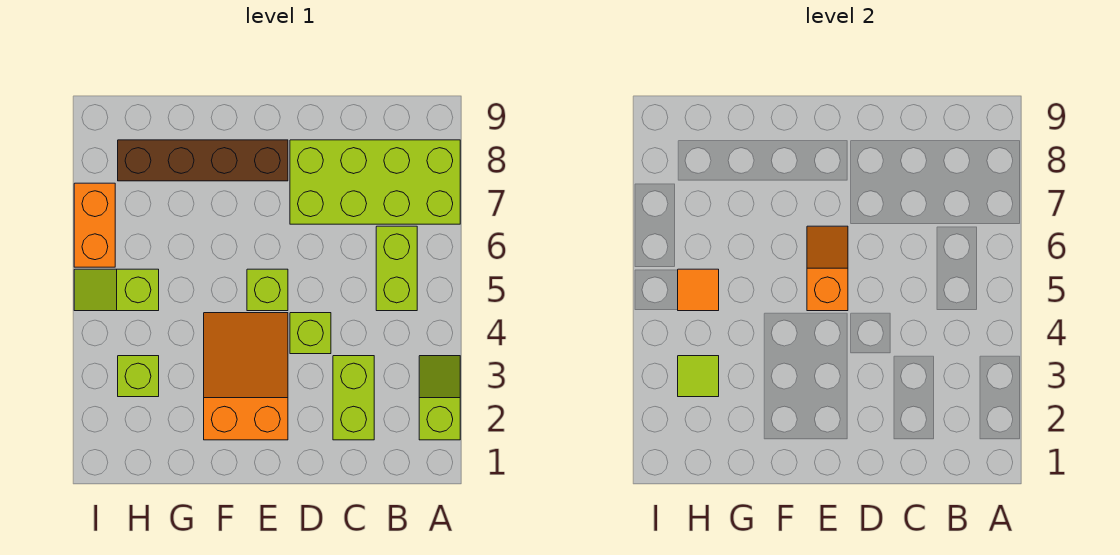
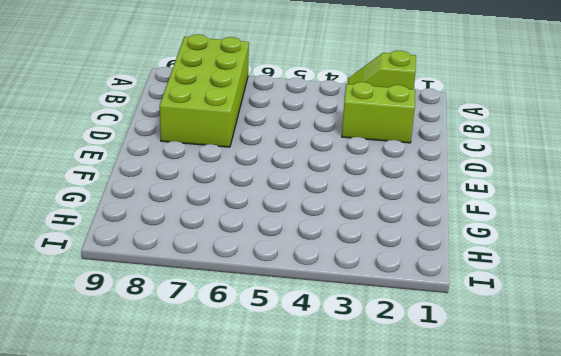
none -> lime brick B5:B6 level 1
none -> lime brick D4 level 1
none -> orange slope E2:F4 level 1 top 2

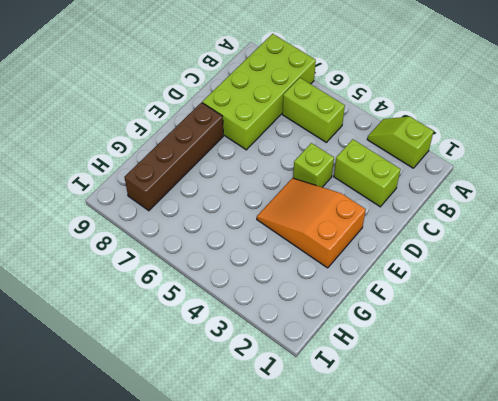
none -> lime brick E5 level 1
none -> lime brick H3 level 1
none -> lime slope H5:I5 level 1 top H

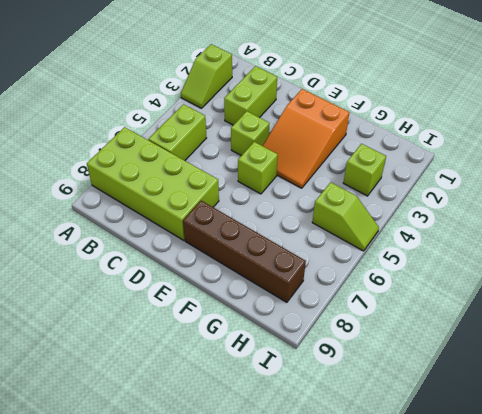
none -> orange brick I6:I7 level 1
none -> orange slope E5:E6 level 2 top 5
none -> lime tile H3 level 2

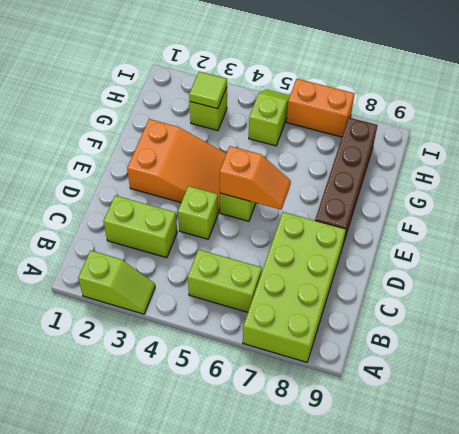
none -> orange tile H5 level 2

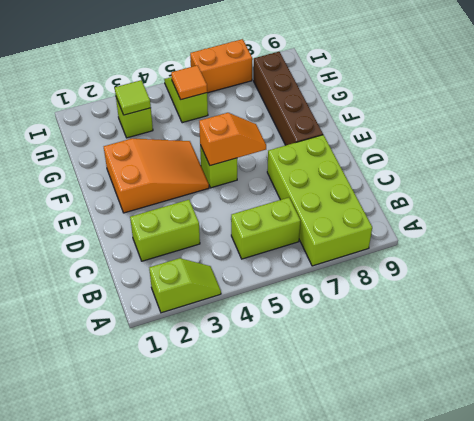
none -> lime brick D4 level 1

